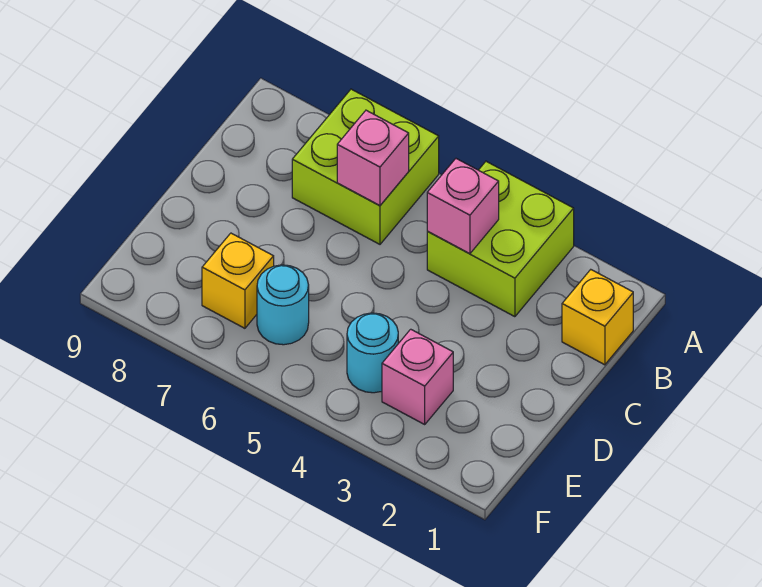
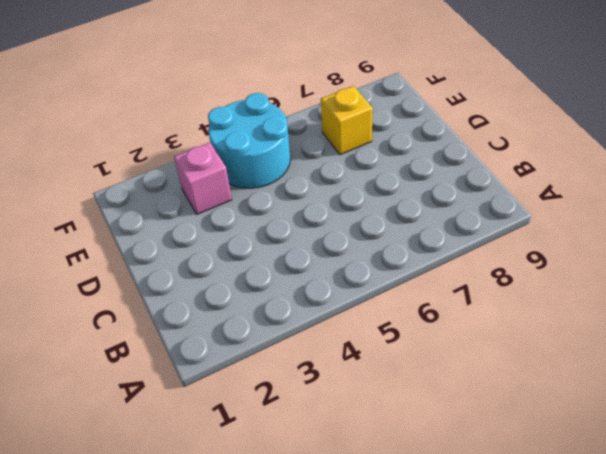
cyan round brick E4:F5 level 1 -> cyan round brick E4 level 1
none -> lime brick A3:B4 level 1
none -> lime brick A6:B7 level 1

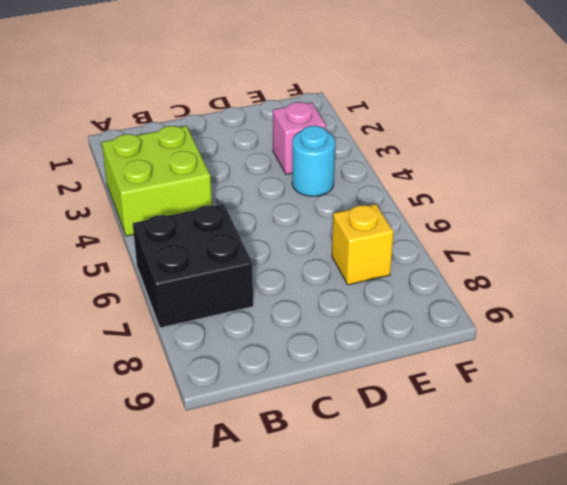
black brick A6:B7 level 1 -> lime brick A6:B7 level 1
none -> yellow brick B1 level 1
none -> cyan round brick E6 level 1

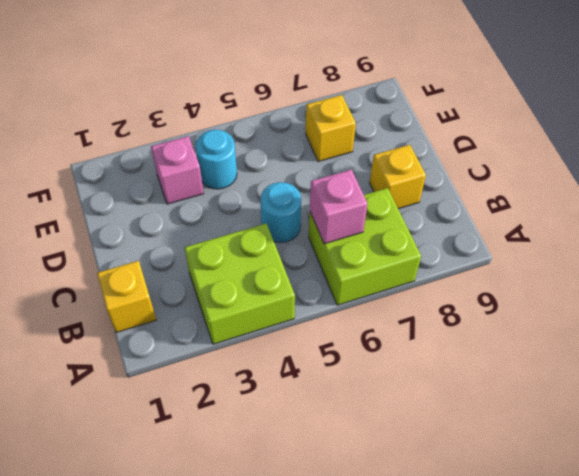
cyan round brick C5 level 1 -> cyan round brick E6 level 1
yellow brick C8 level 1 -> none
none -> pink brick B4 level 2

